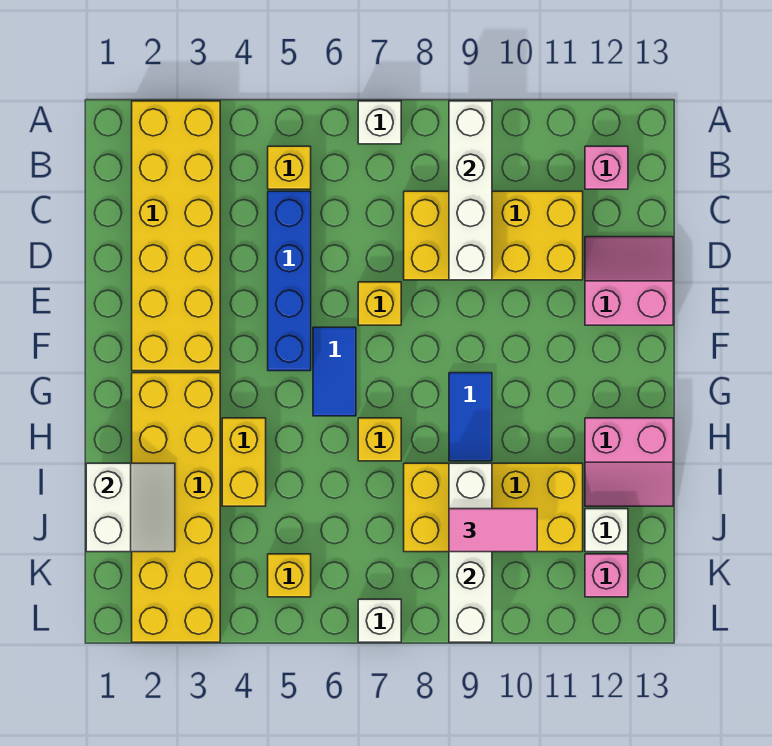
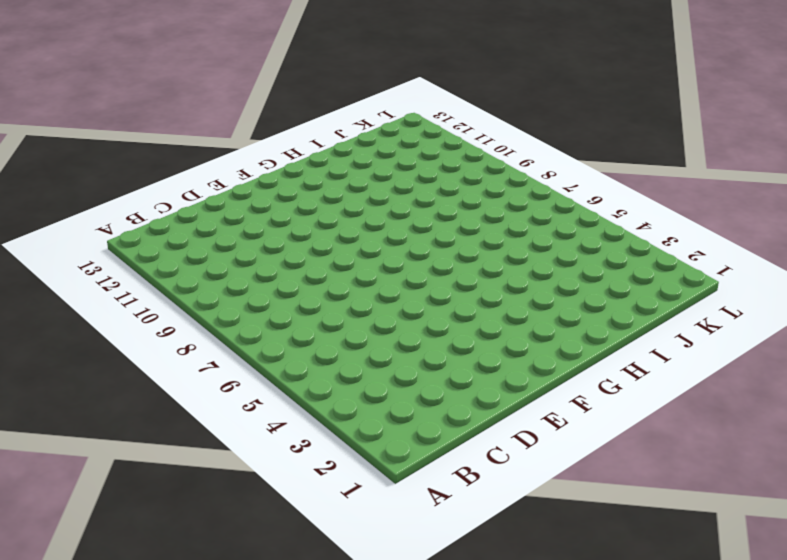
none -> yellow brick A2:F3 level 1
none -> white brick A7 level 1
none -> yellow brick B5 level 1

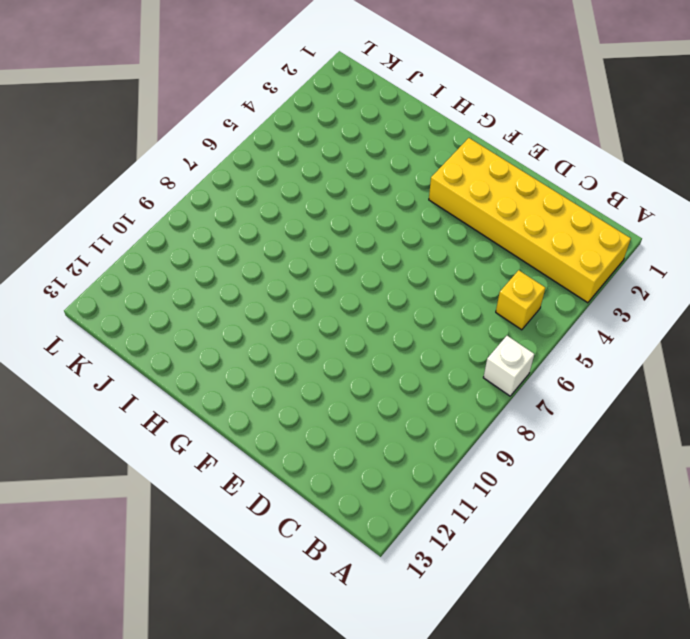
none -> pink brick B12 level 1
none -> blue brick C5:F5 level 1
none -> yellow brick C8:D11 level 1

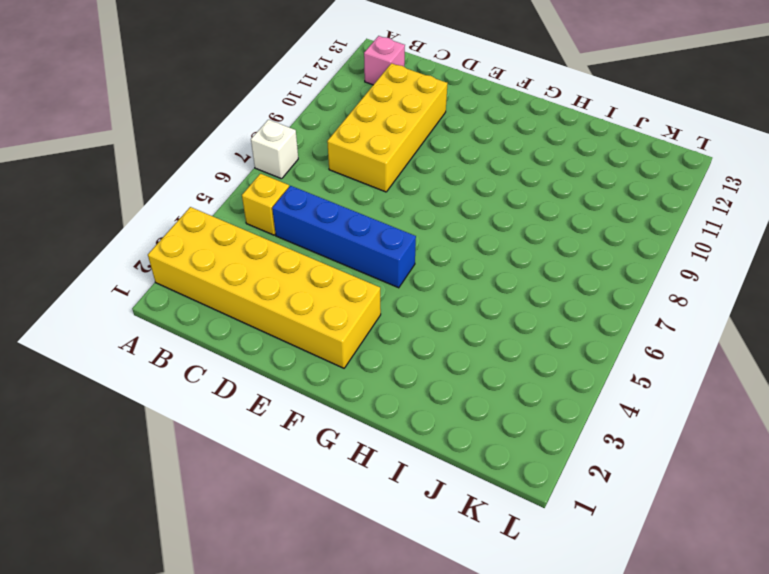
none -> pink slope D12:E13 level 1 top E
none -> yellow brick E7 level 1
none -> blue tile F6:G6 level 1

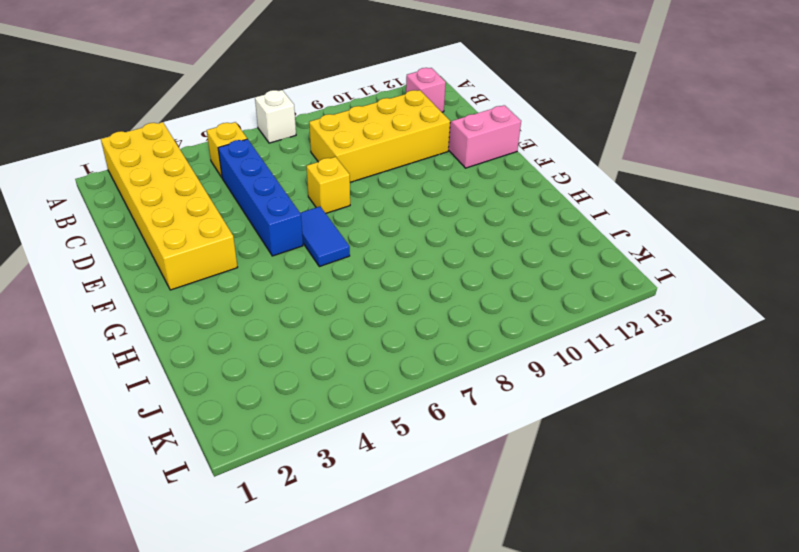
none -> yellow brick G2:L3 level 1
none -> blue tile G9:H9 level 1
none -> yellow brick H4:I4 level 1

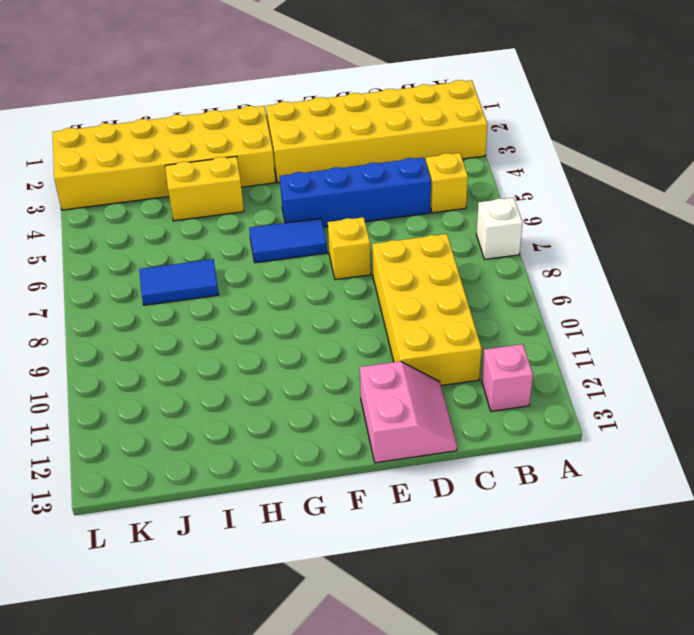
blue tile I7:J7 level 1 -> blue tile G9:H9 level 1
none -> yellow brick H7 level 1
none -> pink slope H12:I13 level 1 top H
none -> yellow brick I8:J11 level 1

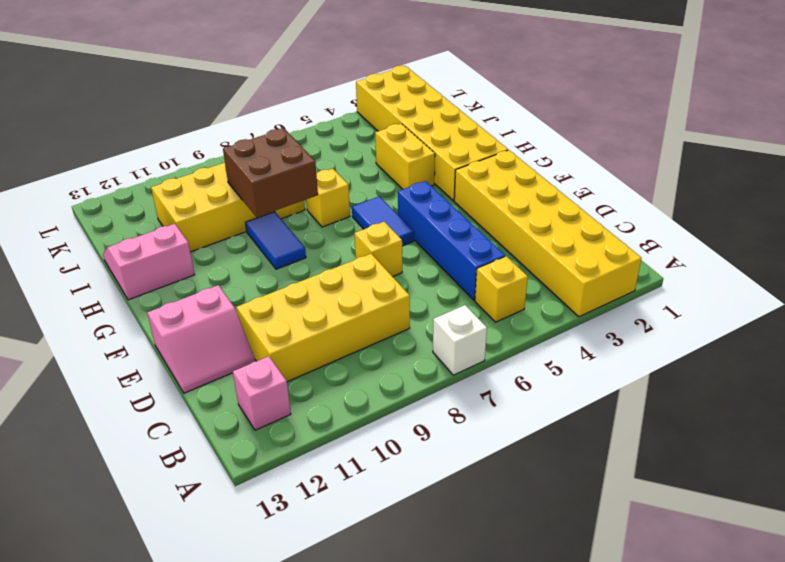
brown brick H8:I9 level 2 -> white brick I9:L9 level 2
none -> white brick J12 level 1
none -> yellow brick K5 level 1
none -> pink brick K12 level 1

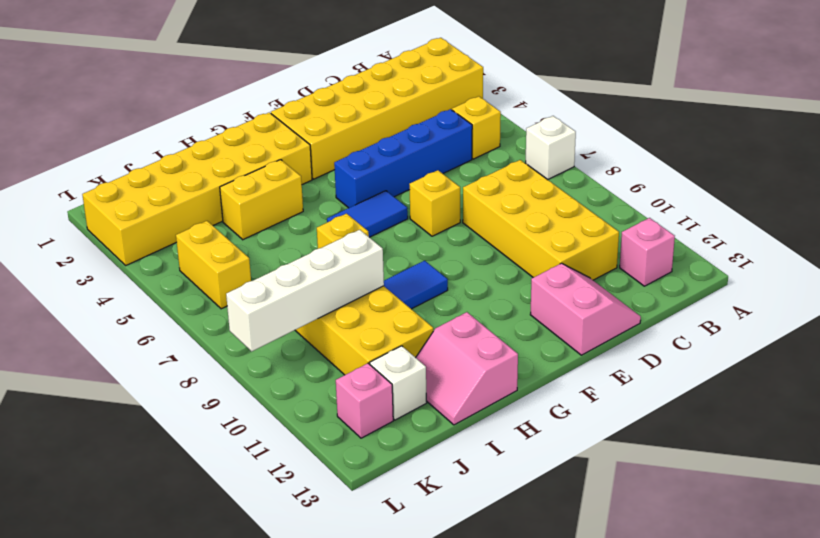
yellow brick K5:K6 level 1 -> yellow brick K5 level 1
none -> white brick L7 level 1
none -> white brick A9:D9 level 2
none -> white slope I1:J2 level 2 top 1

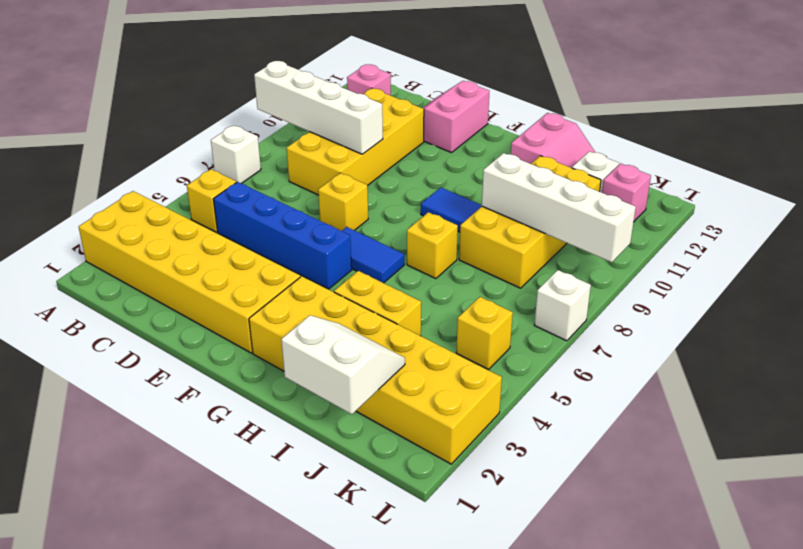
none -> pink tile J9:J10 level 3

